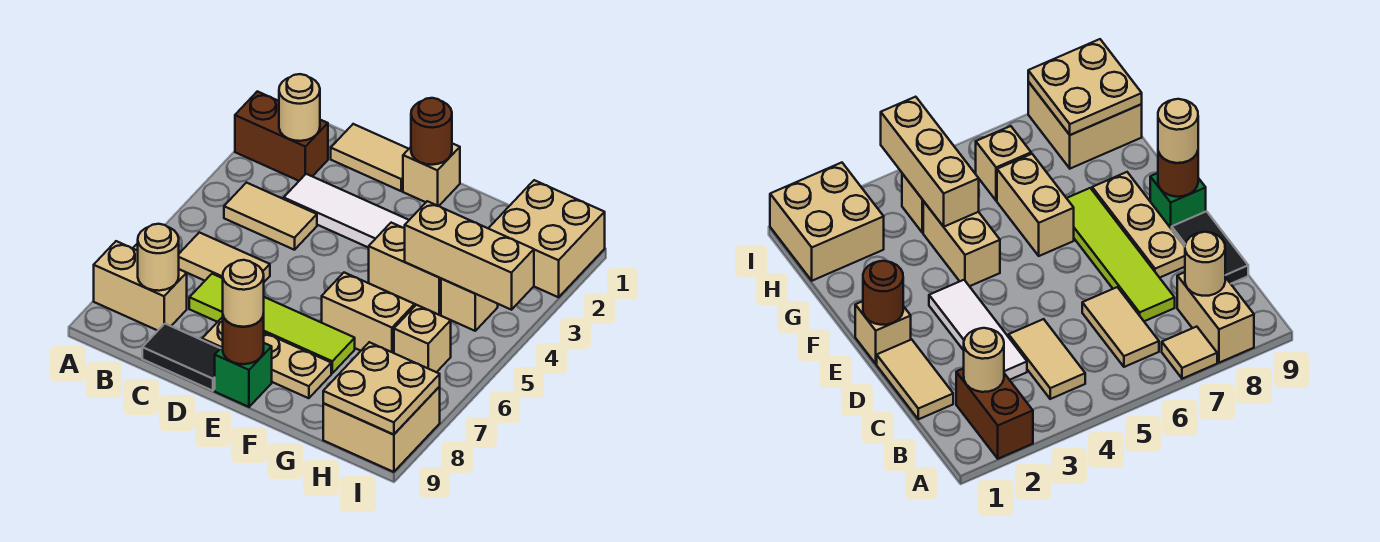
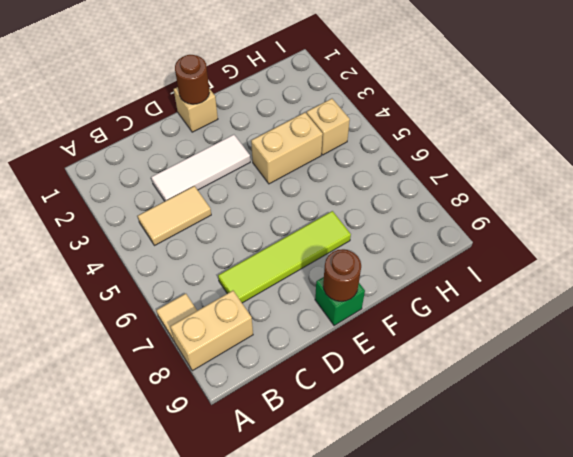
none -> brown brick A2:B2 level 1
none -> tan tile B6:C6 level 1
none -> tan tile C1:D1 level 1

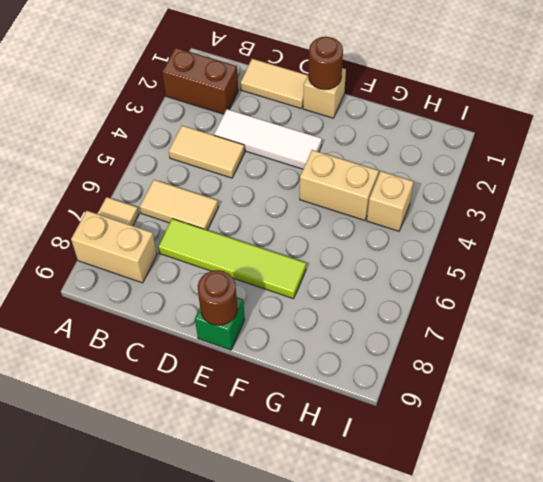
none -> black tile C9:D9 level 1
none -> tan plate D8:F8 level 1
none -> tan brick F6:G6 level 1

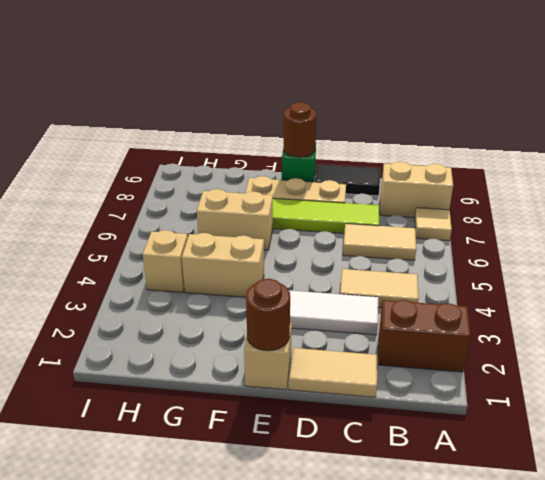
none -> tan brick H1:I2 level 1
none -> tan brick H6 level 1
none -> tan brick H8:I9 level 1

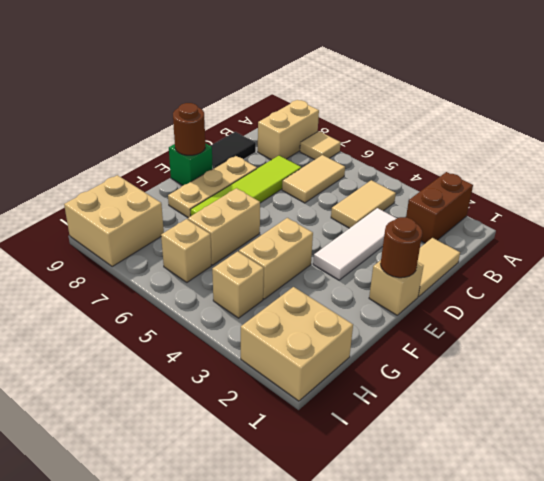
none -> tan round brick B2 level 2
none -> tan round brick B8 level 2
none -> tan brick G4:I4 level 2

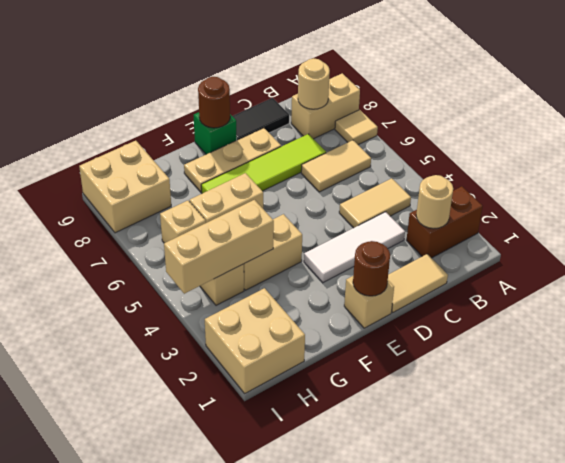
none -> tan plate H8:I9 level 2
none -> tan round brick E9 level 3

